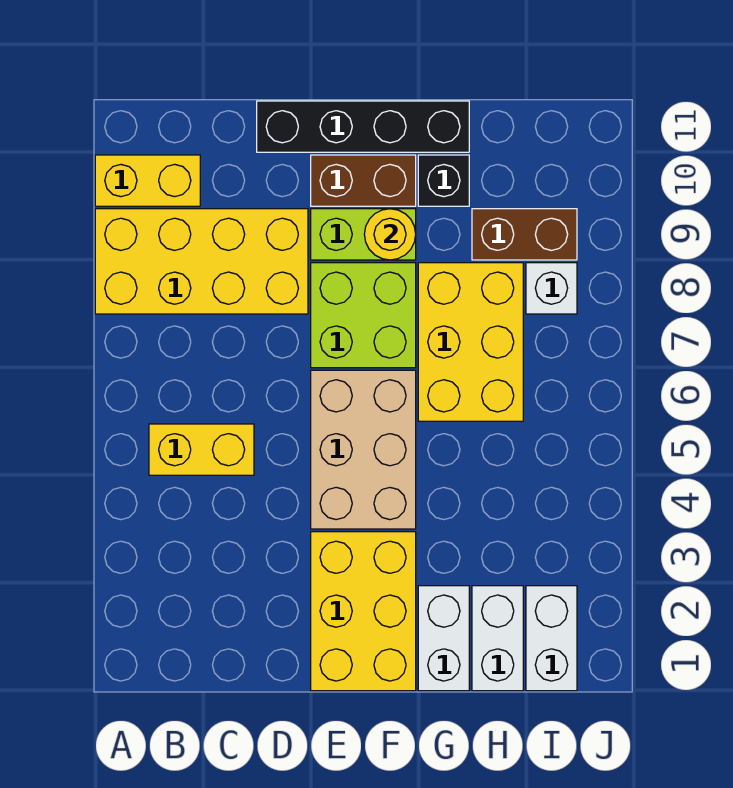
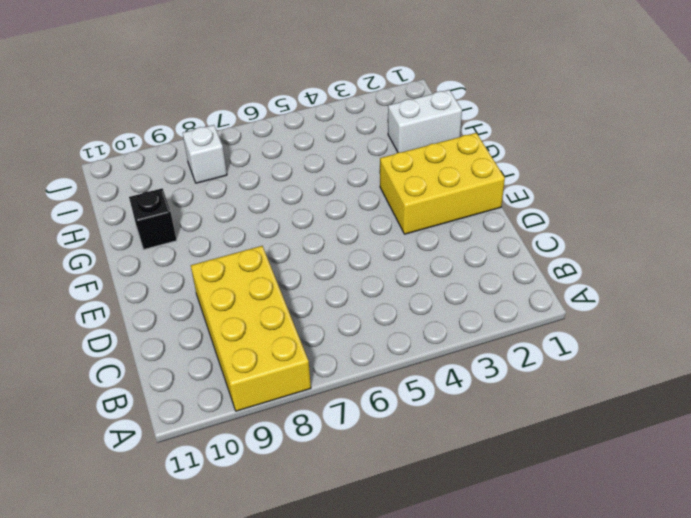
none -> yellow brick A10:B10 level 1
none -> yellow brick B5:C5 level 1
none -> black brick D11:G11 level 1

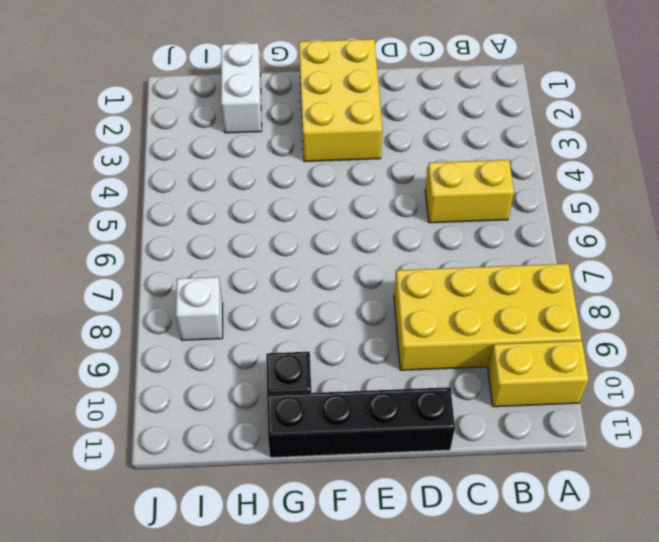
none -> tan brick E4:F6 level 1
none -> lime brick E7:F8 level 1
none -> lime brick E9:F9 level 1

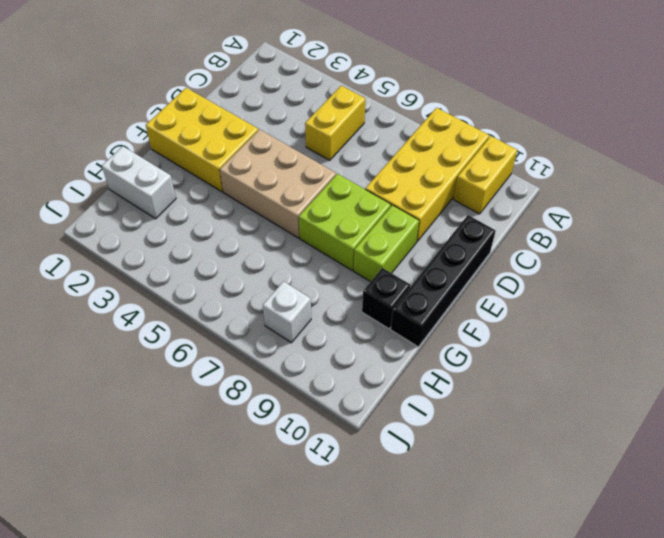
none -> brown brick E10:F10 level 1
none -> white brick G1:G2 level 1
none -> yellow brick G6:H8 level 1

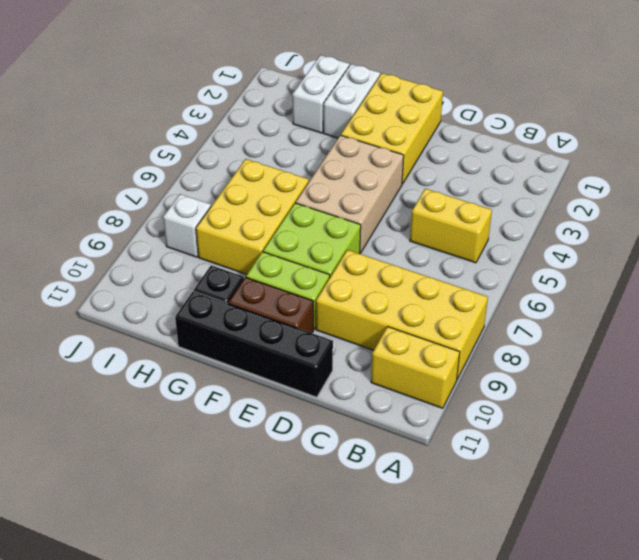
none -> brown brick H9:I9 level 1
none -> white brick I1:I2 level 1
none -> yellow round brick F9 level 2

